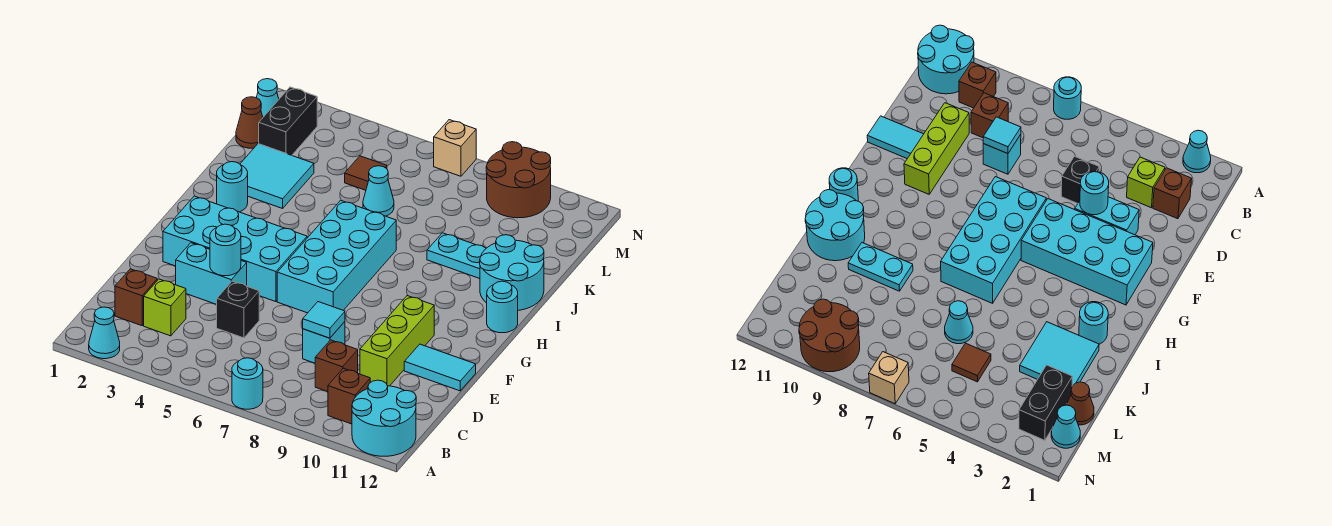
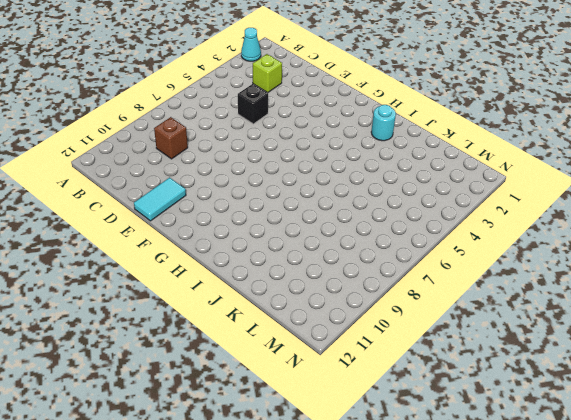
none -> cyan round brick A7 level 1
none -> cyan round brick A11:B12 level 1
none -> brown brick B10 level 1

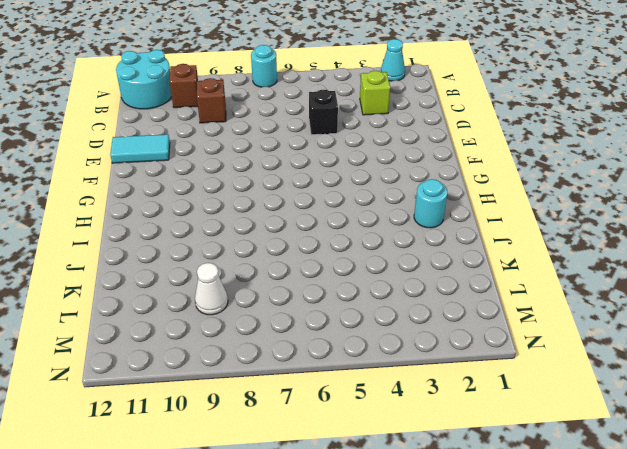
white cone L9 level 1 -> none
none -> brown brick C2 level 1
none -> cyan brick D8 level 1
none -> lime brick D10:F10 level 1

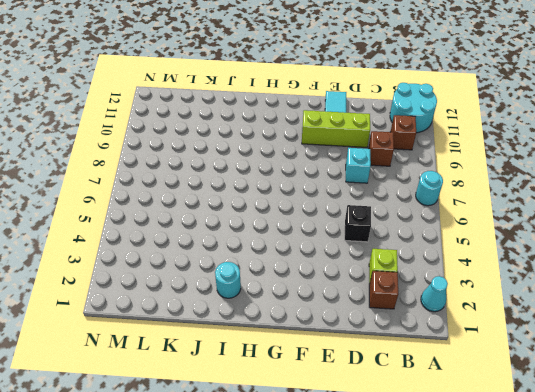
none -> cyan brick E3:E4 level 1
none -> cyan brick F2:G5 level 1
none -> cyan brick F6:I7 level 1

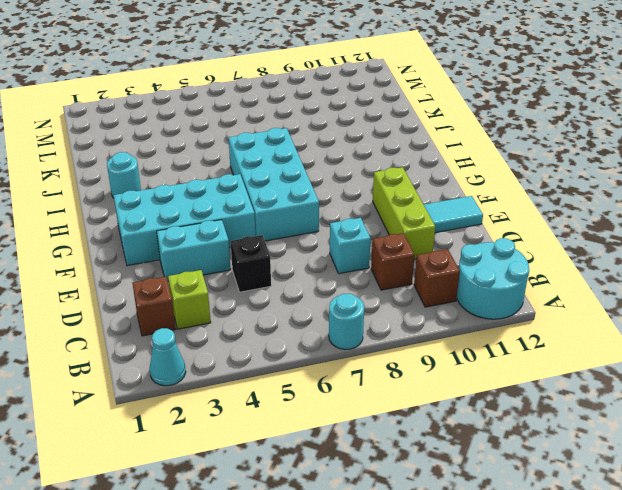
none -> cyan round brick H12 level 1
none -> cyan round brick I11:J12 level 1
none -> cyan tile J2:K3 level 1

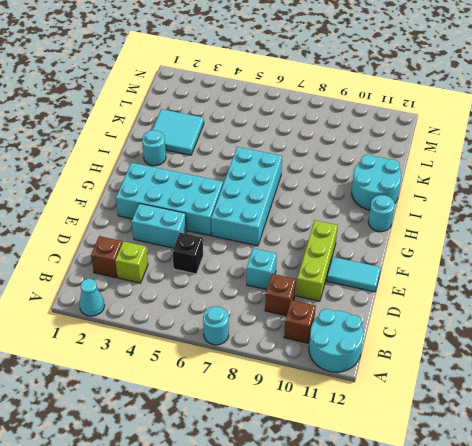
none -> cyan plate J9:J10 level 1
none -> cyan cone K6 level 1
none -> brown cone L1 level 1

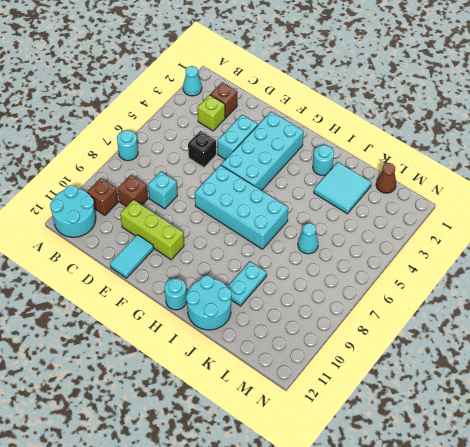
none -> black brick L2:M2 level 1
none -> brown tile L5 level 1
none -> cyan cone M1 level 1

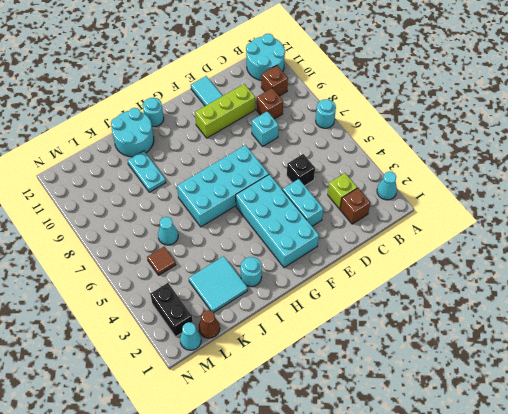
black brick M2:M3 level 1 -> black brick L2:M2 level 1
none -> brown round brick M9:N10 level 1
none -> tan brick N7 level 1
none -> cyan tile D8 level 2

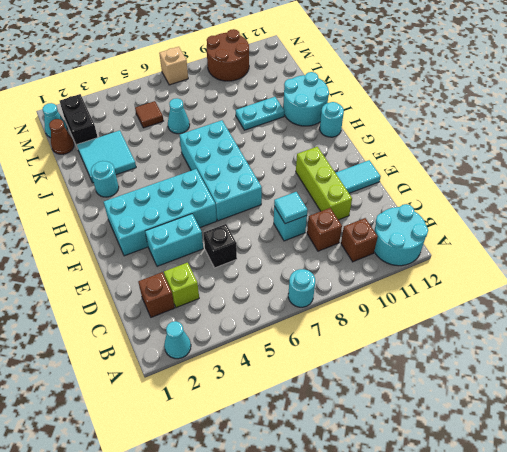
none -> cyan round brick E4 level 2

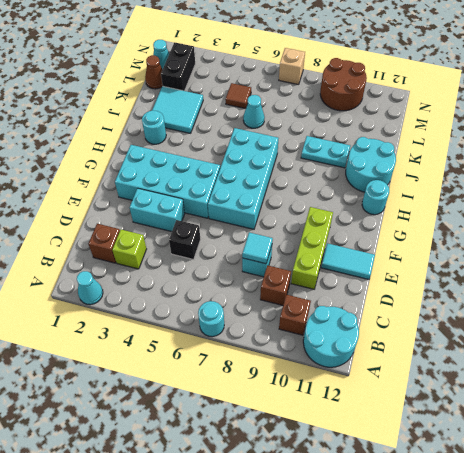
none -> cyan round brick E4 level 2

